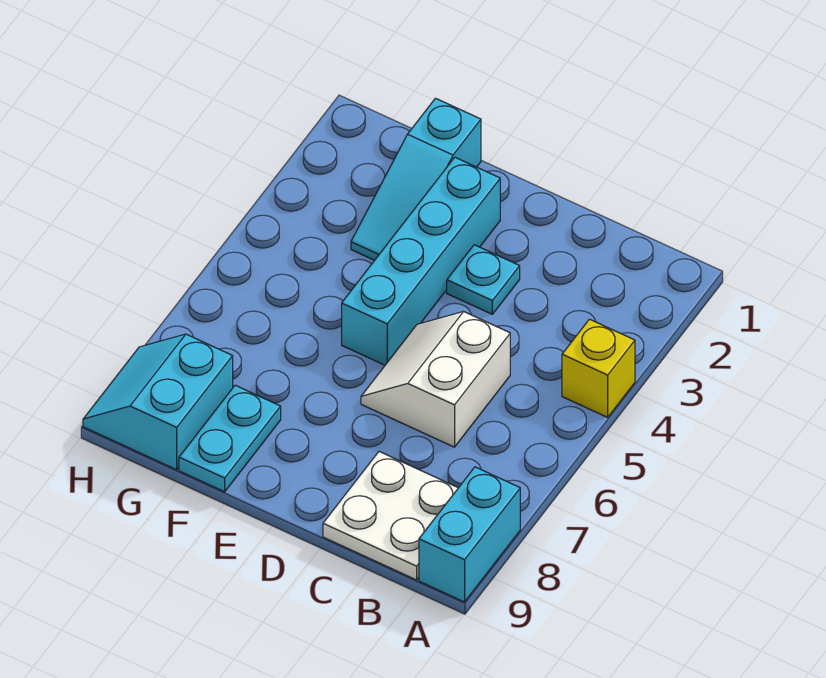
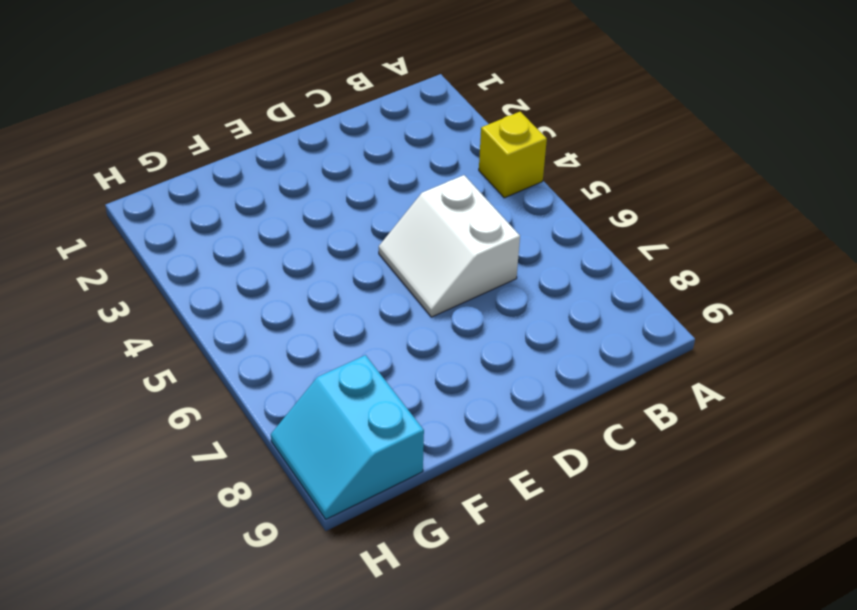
none -> cyan brick A8:A9 level 1
none -> white plate B8:C9 level 1

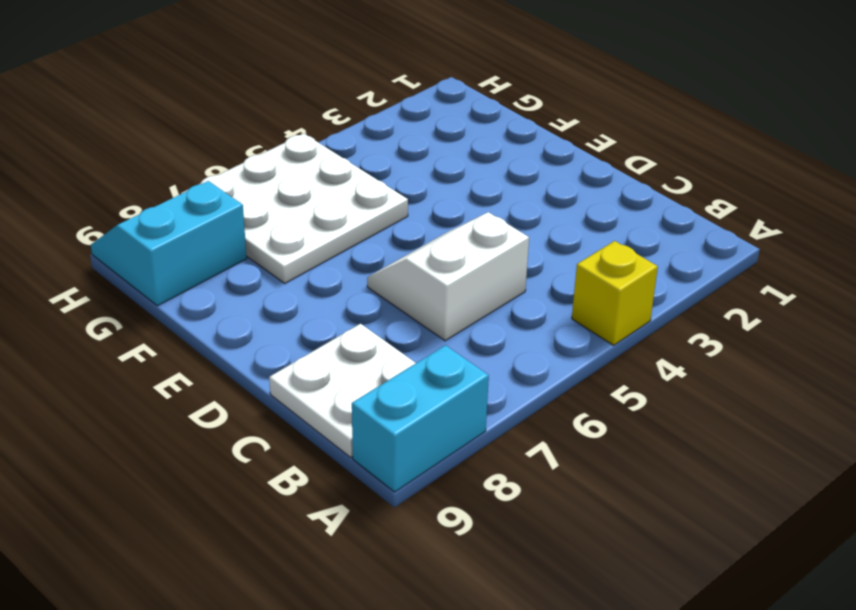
white plate F5:H7 level 1 -> none
none -> cyan plate D3 level 1
none -> cyan brick E2:E5 level 1

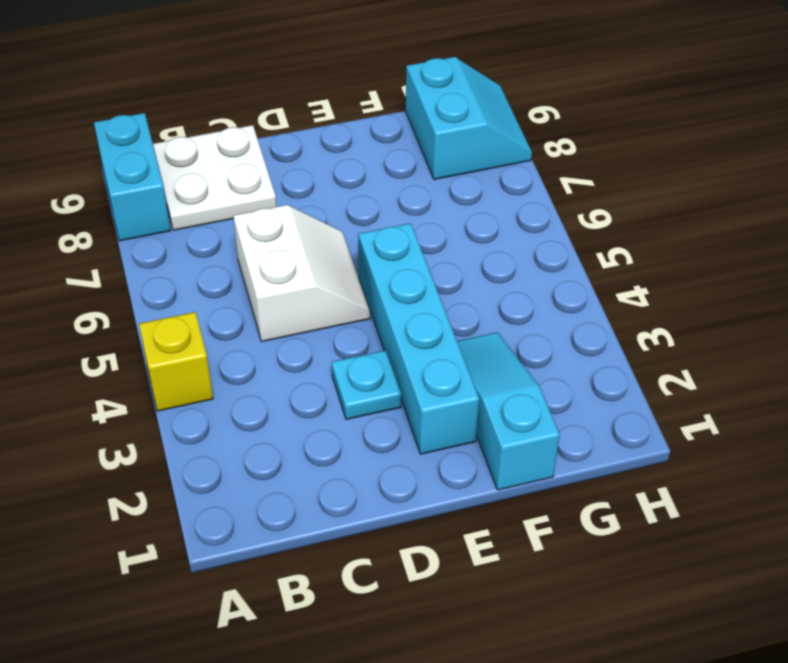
none -> cyan plate F8:F9 level 1

